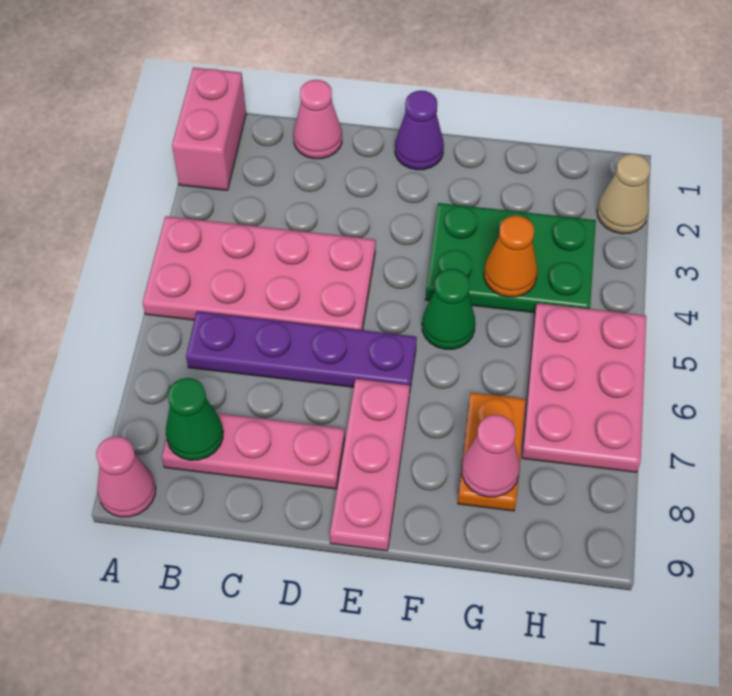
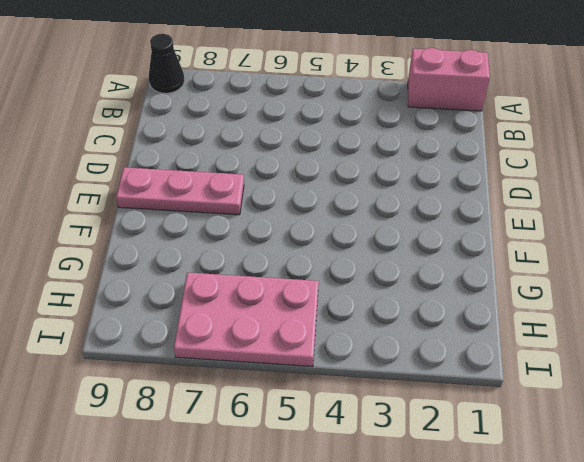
black cone A9 level 1 -> pink cone A9 level 1
none -> pink plate A4:D5 level 1
none -> purple plate B6:E6 level 1
none -> pink plate B8:D8 level 1

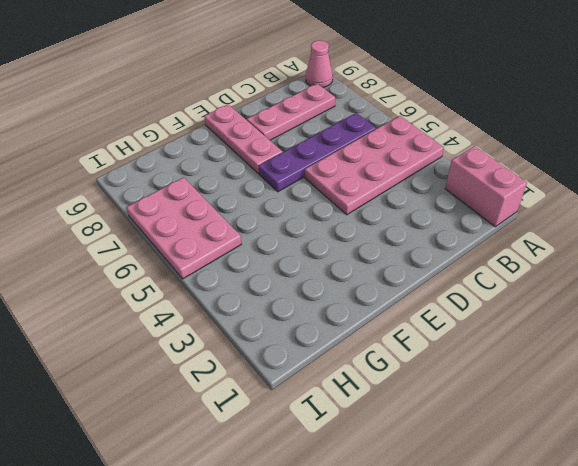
none -> pink cone C1 level 1
none -> purple cone E1 level 1
none -> green plate F3:H4 level 1

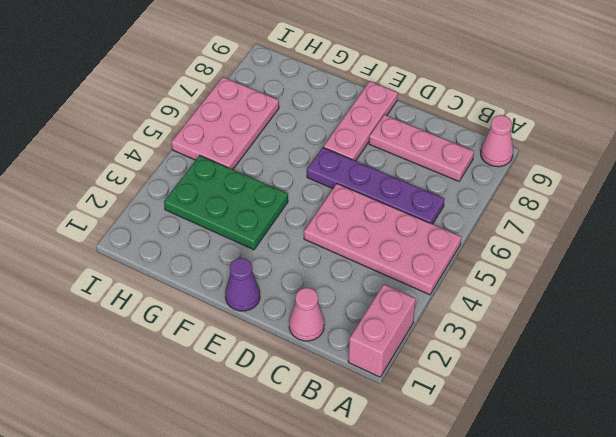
none -> green cone F5 level 1
none -> orange plate G7:G8 level 1
none -> tan cone I2 level 1

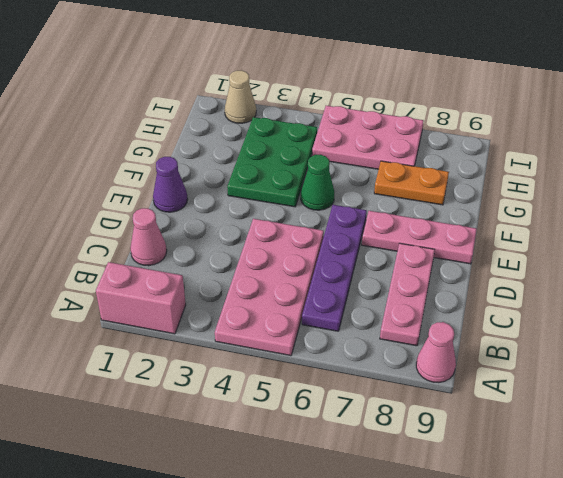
none -> green cone B8 level 2
none -> orange cone G4 level 2
none -> pink cone G8 level 2

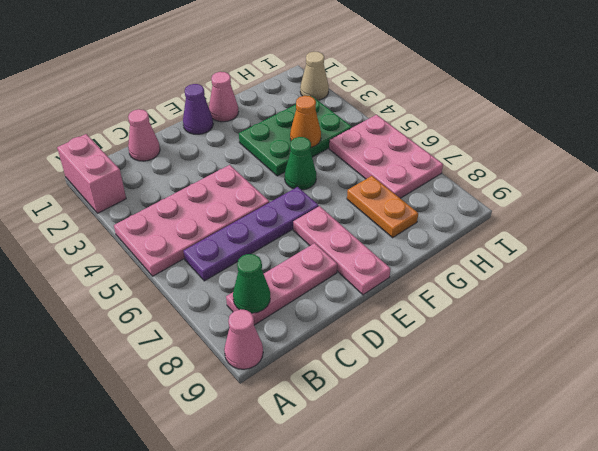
pink cone F1 level 1 -> pink cone G8 level 2

